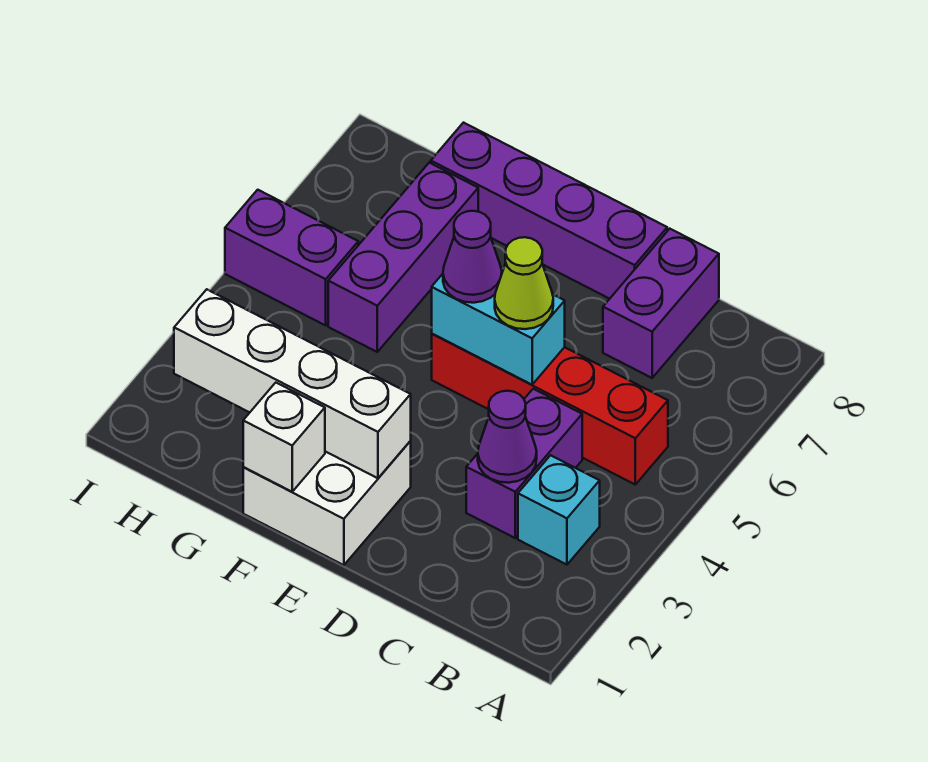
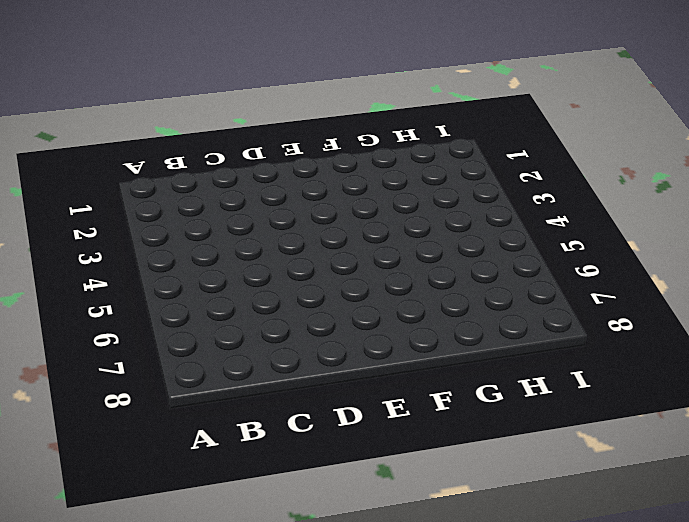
none -> cyan brick B3 level 1
none -> red brick B5:E5 level 1
none -> purple brick C3:C4 level 1

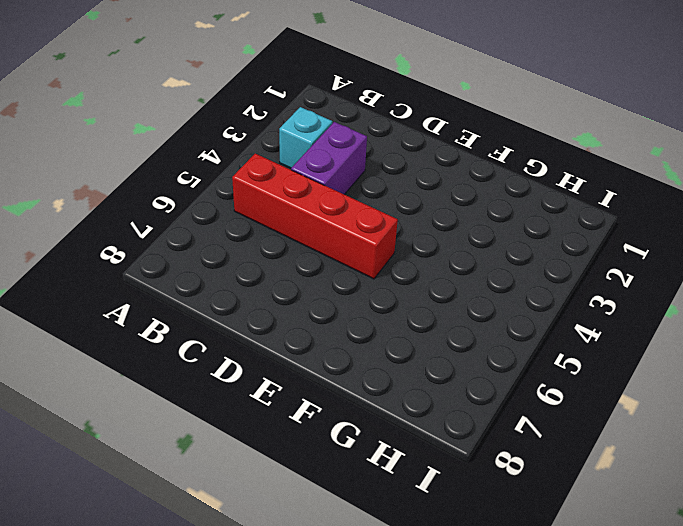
none -> purple brick C7:C8 level 1
none -> purple brick D8:G8 level 1
none -> white brick E1:F2 level 1

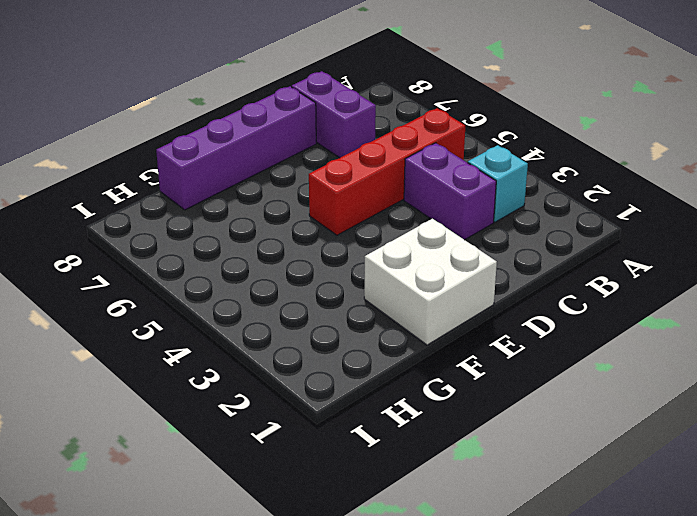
none -> purple brick G5:G7 level 1
none -> purple brick H5:I5 level 1
none -> purple cone C3 level 2

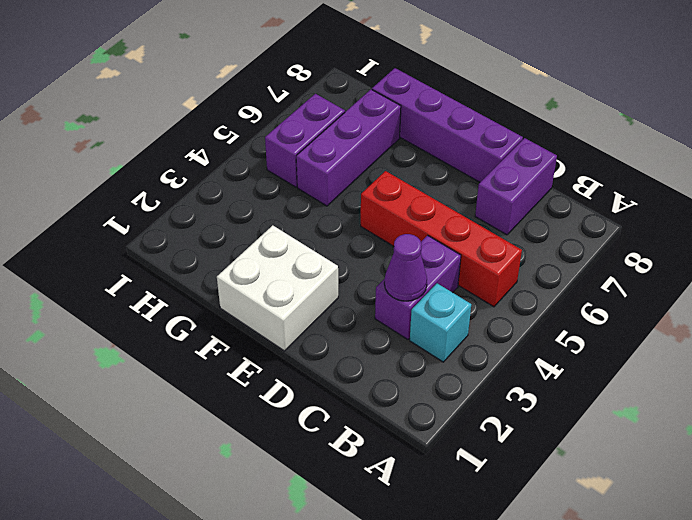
purple brick H5:H6 level 1 -> purple brick H5:I5 level 1
none -> cyan brick D5:E5 level 2
none -> white brick E2:H2 level 2
none -> white brick F1 level 2

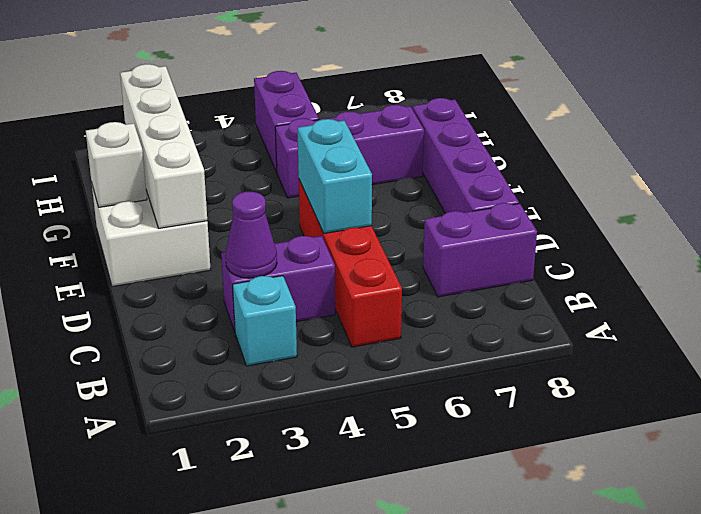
none -> lime cone D5 level 3
none -> purple cone E5 level 3

